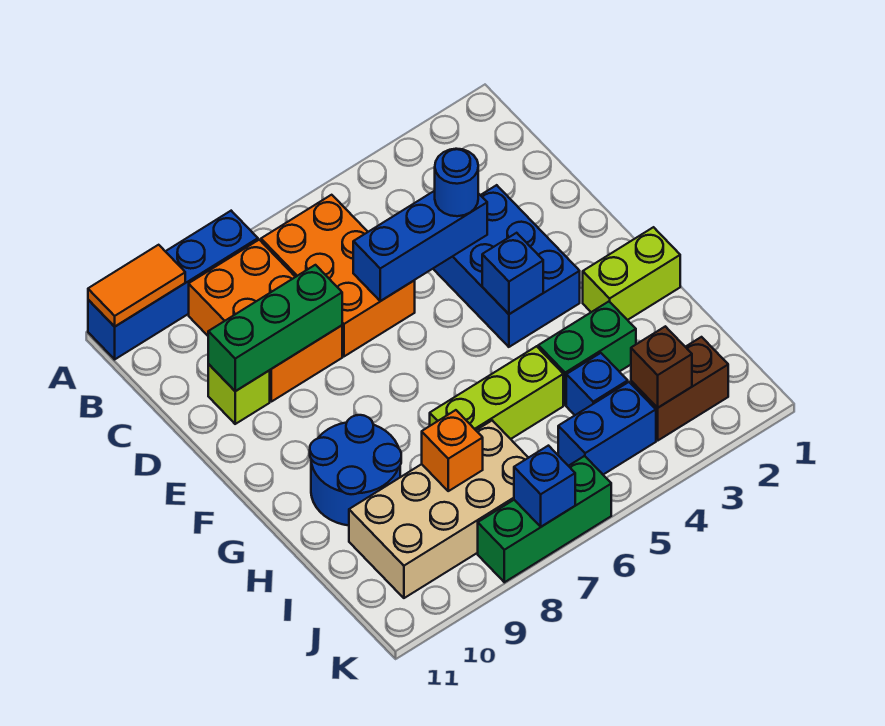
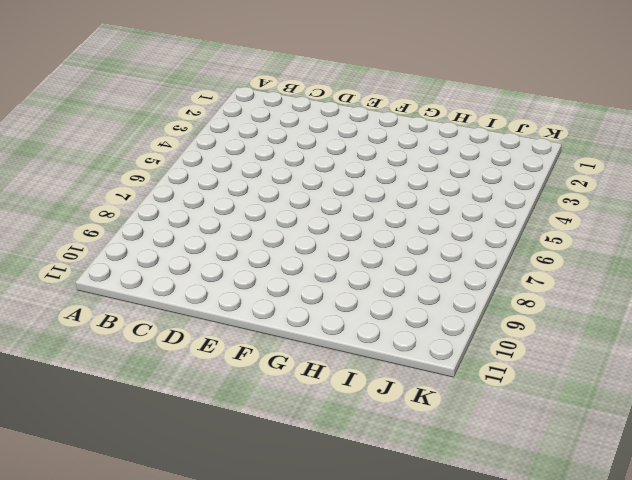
none -> blue brick A8:A11 level 1
none -> orange brick B6:D7 level 1
none -> orange brick B8:D9 level 1

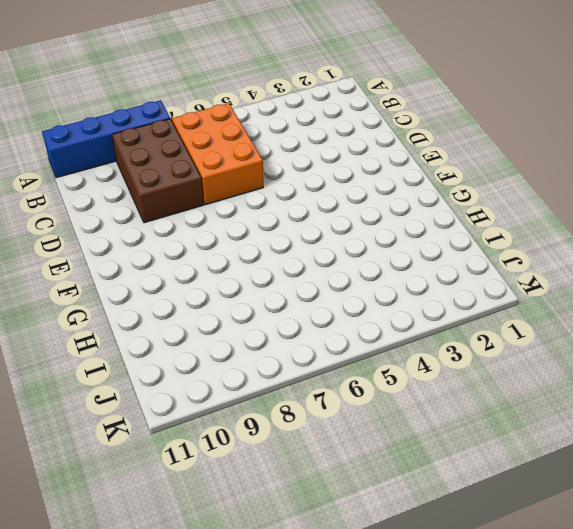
brown brick B8:D9 level 1 -> orange brick B8:D9 level 1
none -> blue brick D3:F4 level 1
none -> lime brick D10 level 1
none -> lime brick G1:G2 level 1

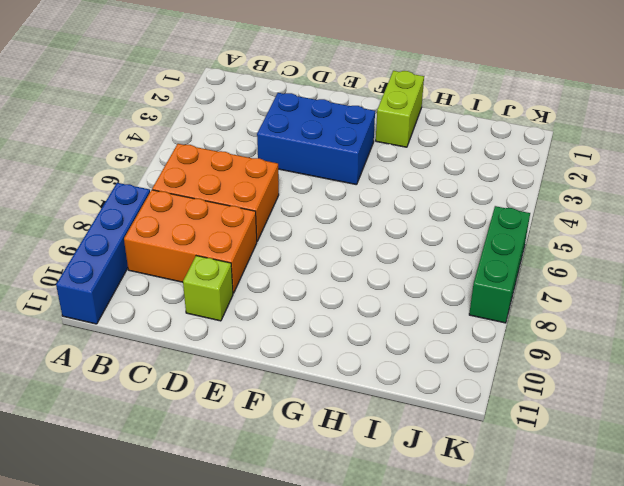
none -> blue round brick G9:H10 level 1
none -> green brick H3:H4 level 1
none -> lime brick H5:H7 level 1

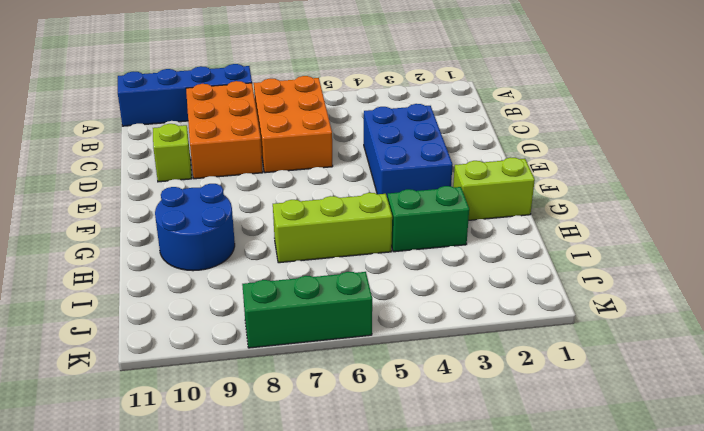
none -> blue brick I4 level 1
none -> tan brick I7:J10 level 1
none -> brown brick J2:J3 level 1

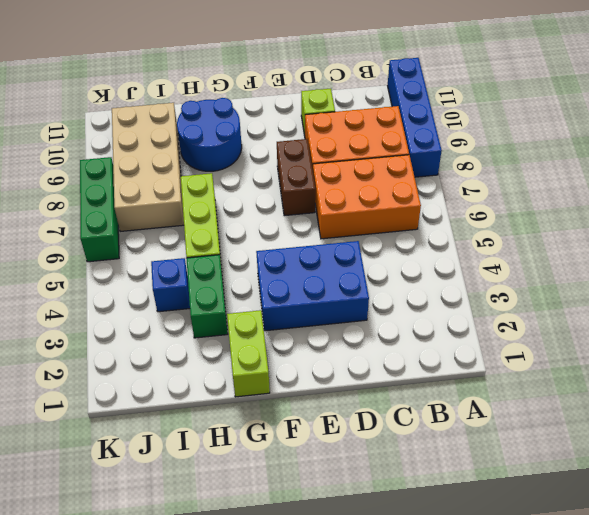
brown brick E7:E8 level 1 -> brown brick J2:J3 level 1
none -> blue brick J4:J5 level 1
none -> orange tile A10:A11 level 2
none -> blue brick D4:D6 level 2

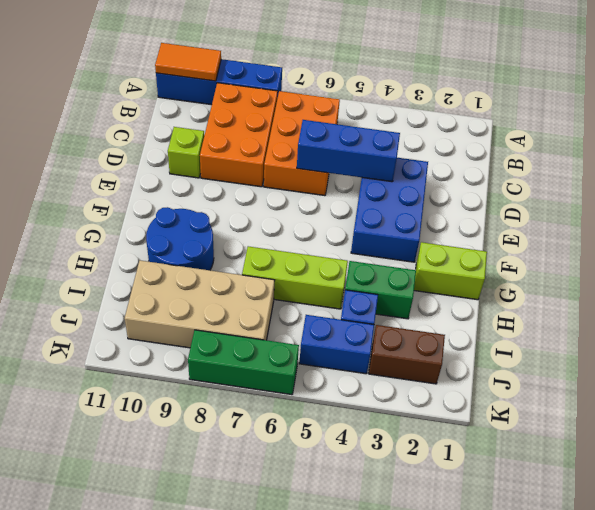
none -> green brick D8:D10 level 2
none -> blue brick F4 level 2
none -> orange brick I8 level 2

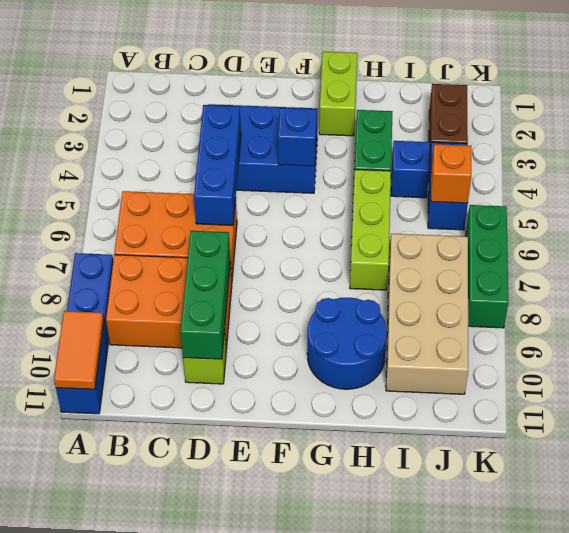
orange brick J5 level 2 -> orange brick I8 level 2
none -> brown brick J3 level 2
none -> blue brick K7 level 2
none -> blue round brick D4 level 3

